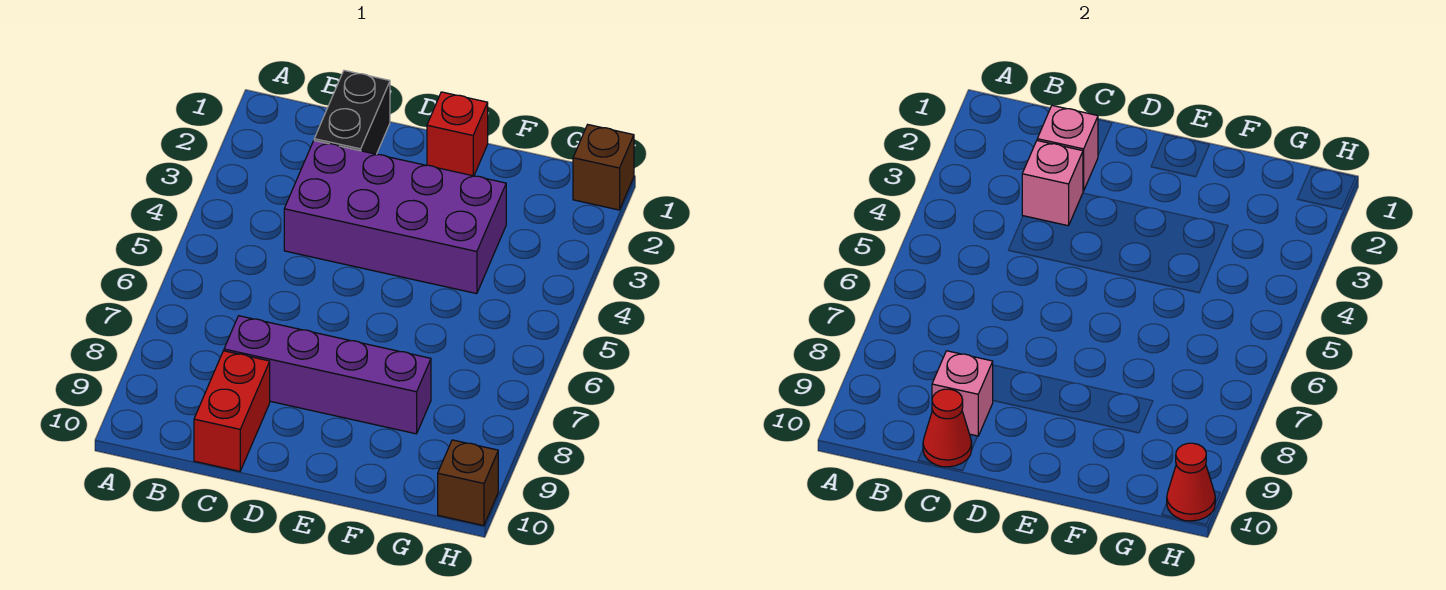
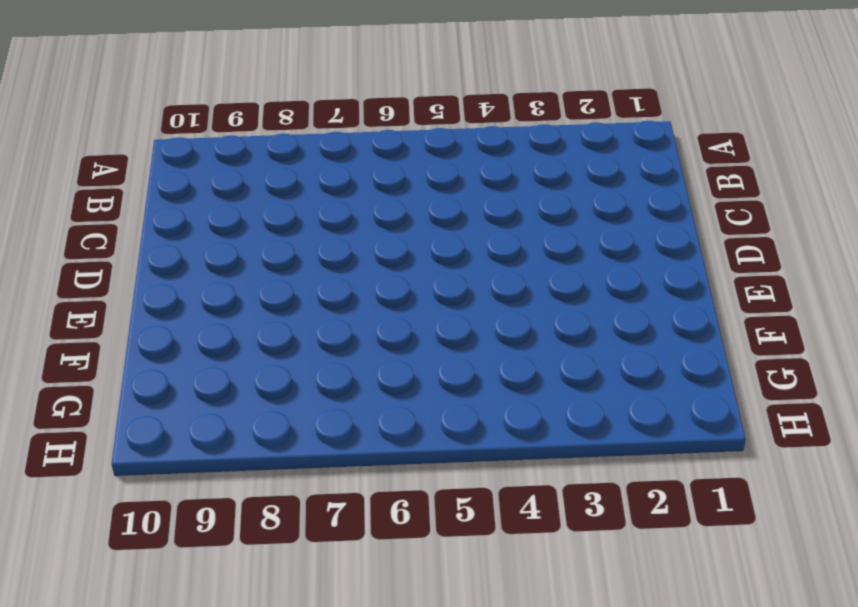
none -> black brick C1:C2 level 1
none -> purple brick C3:F4 level 1
none -> purple brick C8:F8 level 1

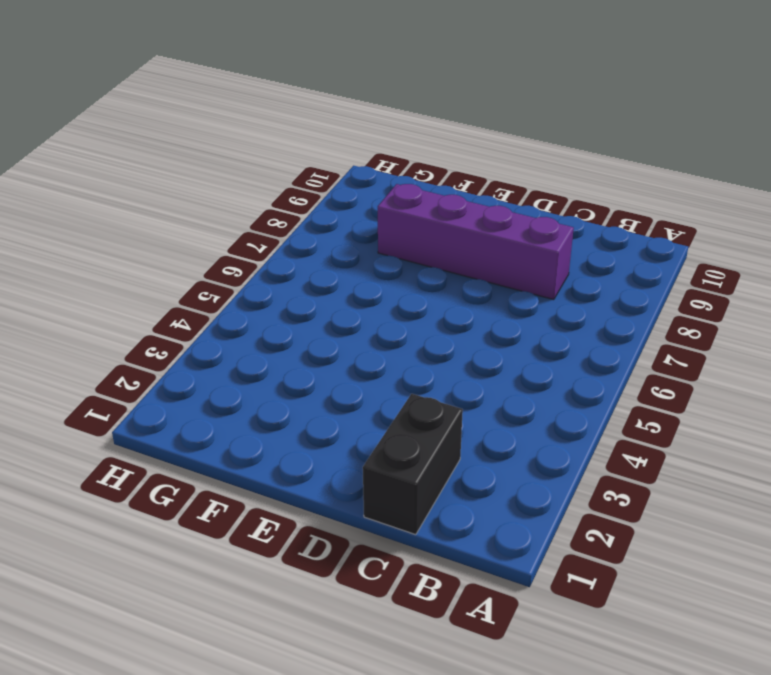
none -> purple brick C3:F4 level 1
none -> red brick C9:C10 level 1
none -> red brick E1 level 1

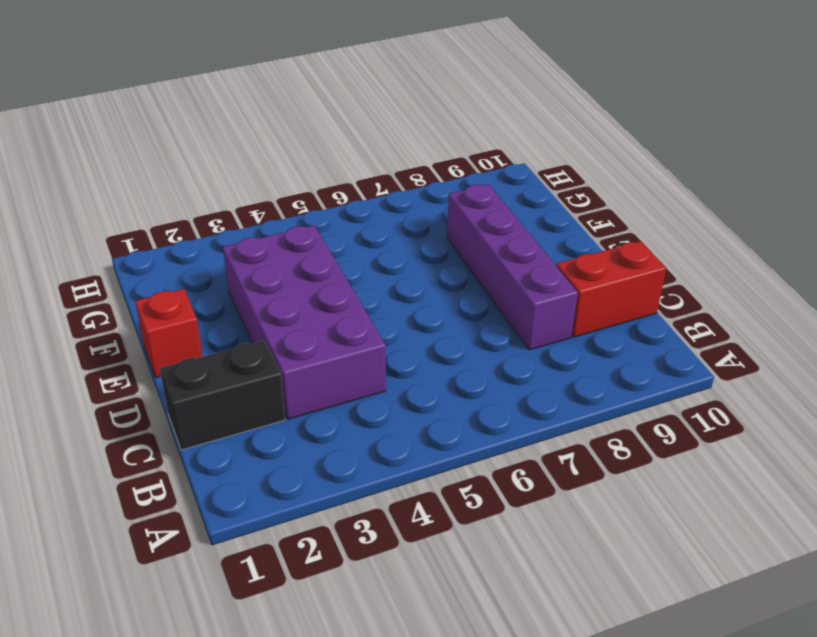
none -> brown brick H1 level 1
none -> brown brick H10 level 1
none -> pink brick C2 level 2

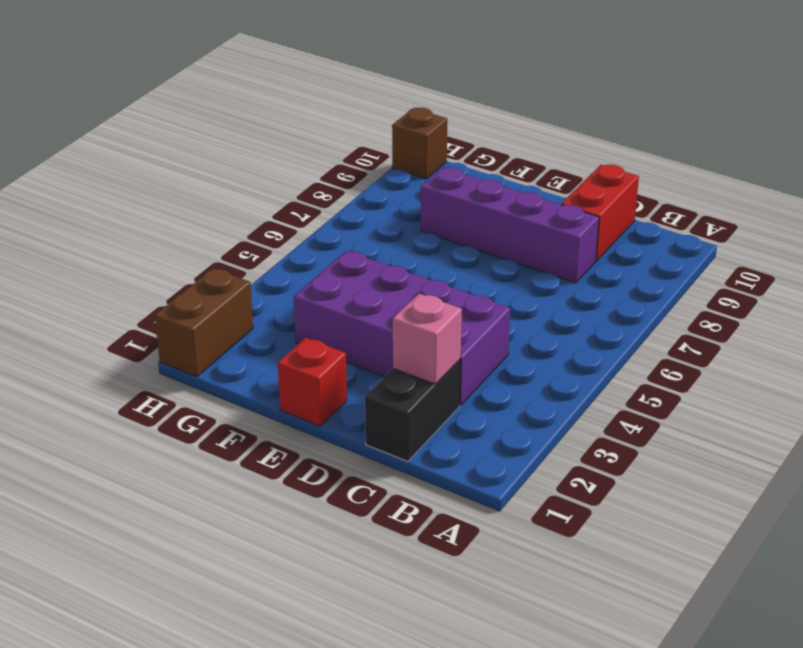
brown brick H1:H2 level 1 -> brown brick H1 level 1
none -> pink brick C3 level 2
none -> pink brick C9 level 2
none -> red cone C10 level 2

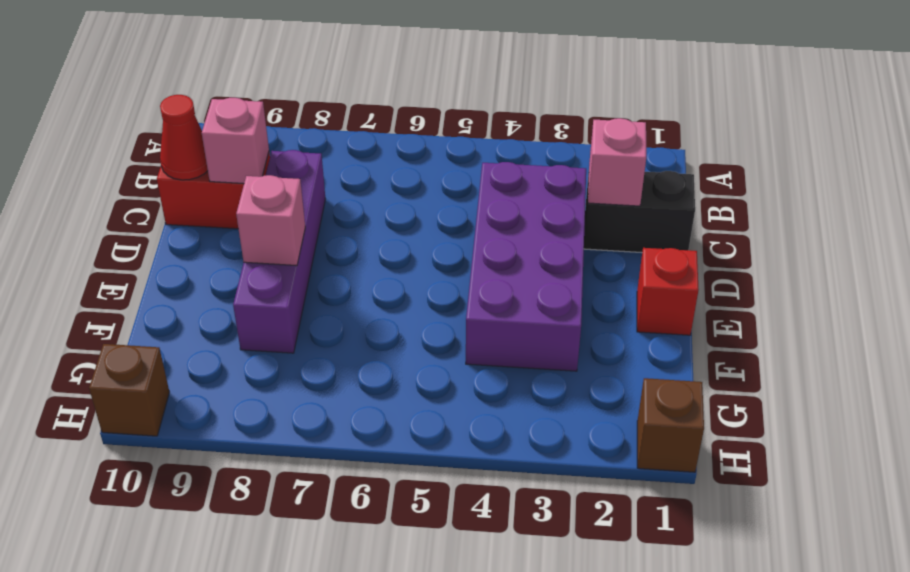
pink brick E8 level 2 -> pink brick C3 level 2
none -> red cone H10 level 2

